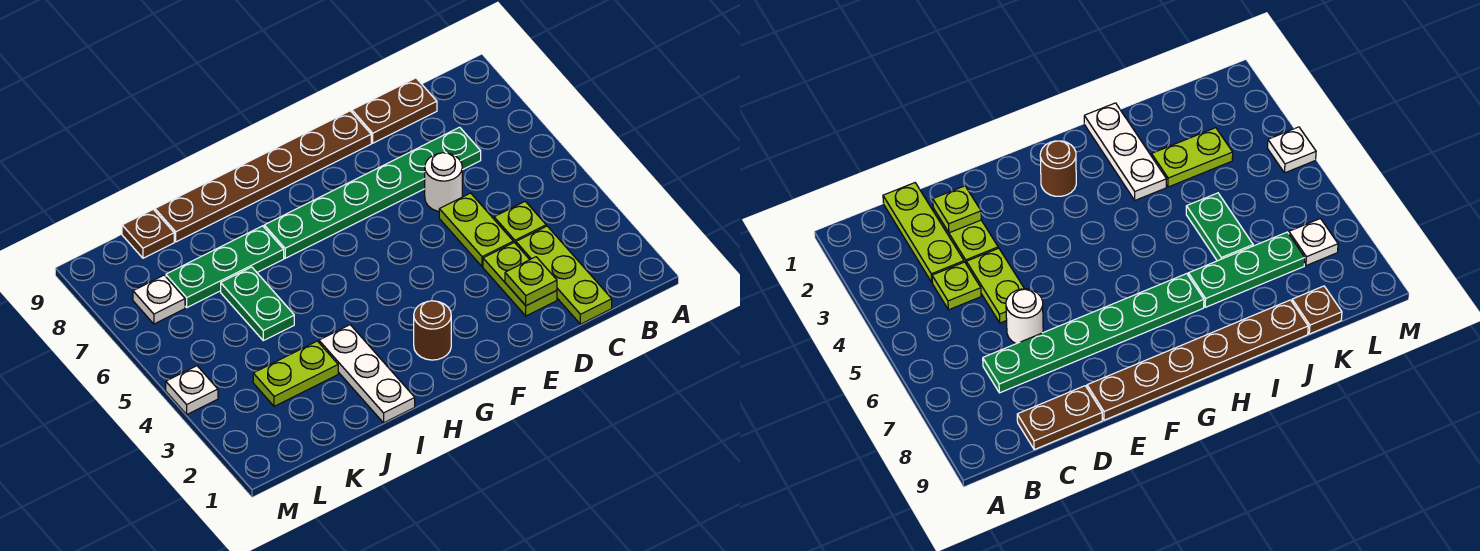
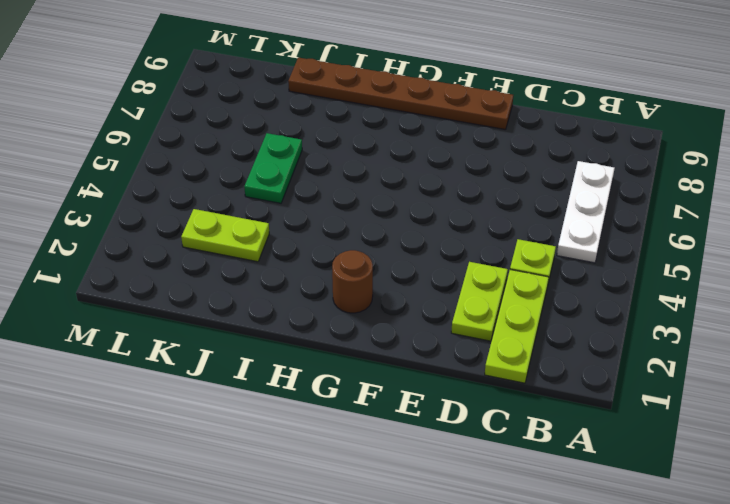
white plate B5:B7 level 1 -> white plate I1:I3 level 1
none -> green plate C7:H7 level 1
none -> brown plate C9:D9 level 1
none -> lime plate D4:D5 level 1

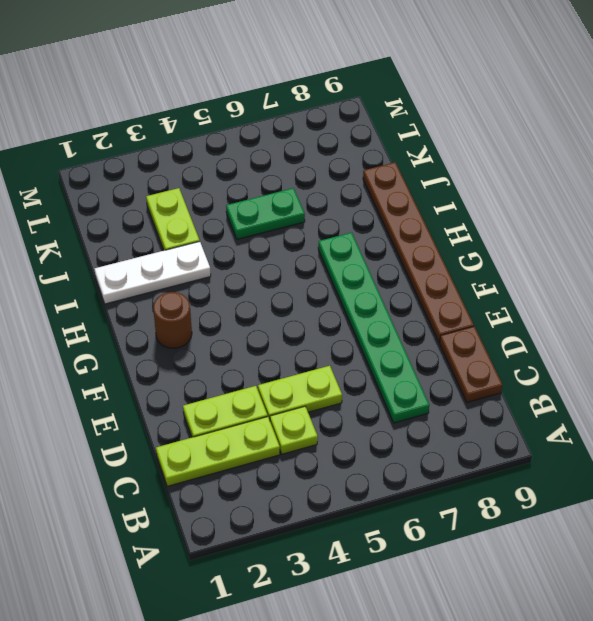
none -> white round brick D6 level 1
none -> green plate I7:K7 level 1
none -> brown plate K9 level 1

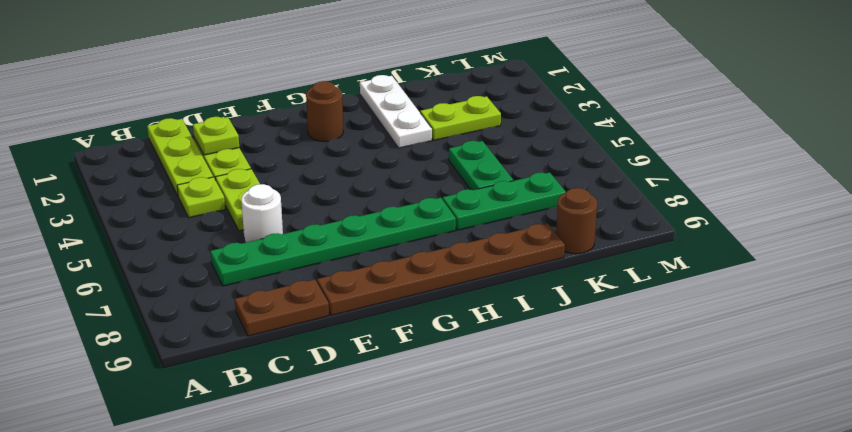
brown round brick K9 level 1 -> brown plate K9 level 1
none -> white plate L7 level 1
none -> white plate M4 level 1

